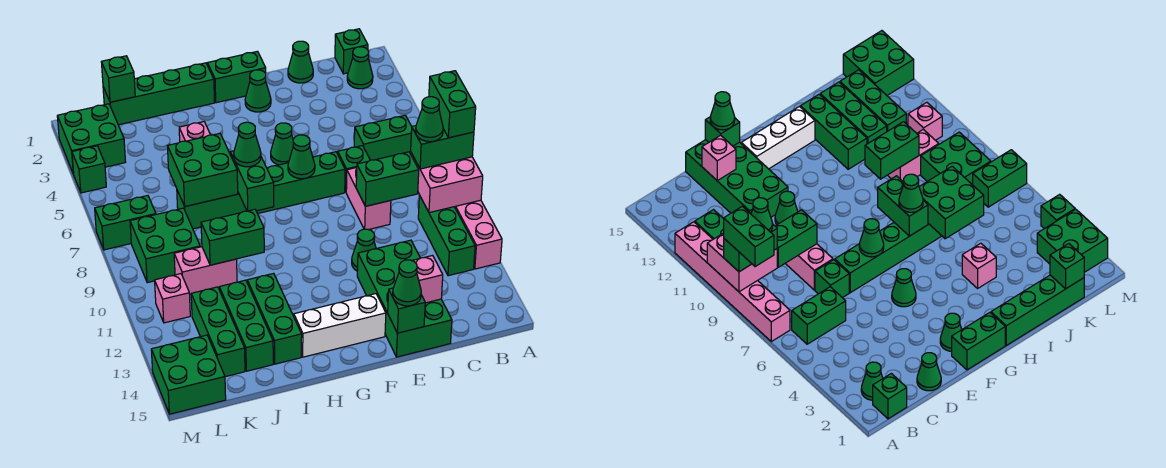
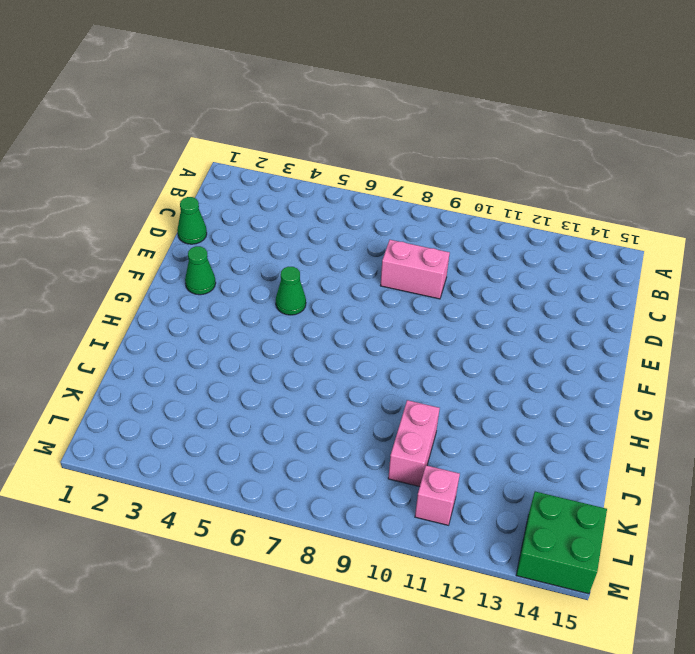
none -> pink brick A7:A12 level 1
none -> green brick B1 level 1
none -> green cone B2 level 1
none -> green brick B6:C6 level 1

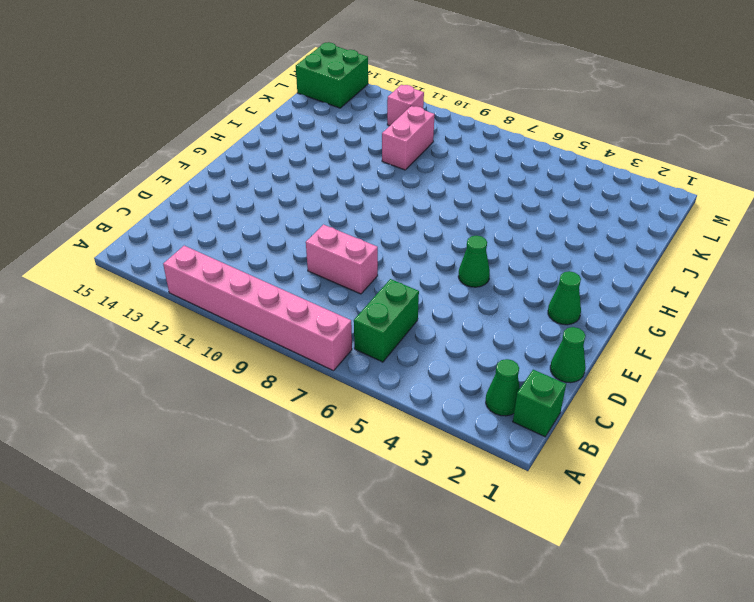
none -> green brick B10:B12 level 1
none -> green brick D7 level 1
none -> green brick D12:E15 level 1
none -> green brick E7:J7 level 1

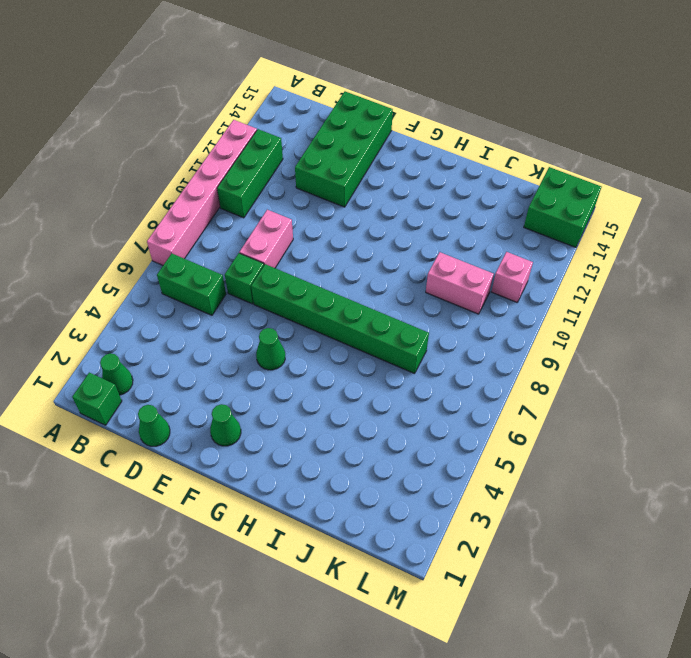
none -> green cone E11 level 1
none -> green brick F1:G1 level 1
none -> white brick F14:H14 level 1
none -> green brick H1:K1 level 1

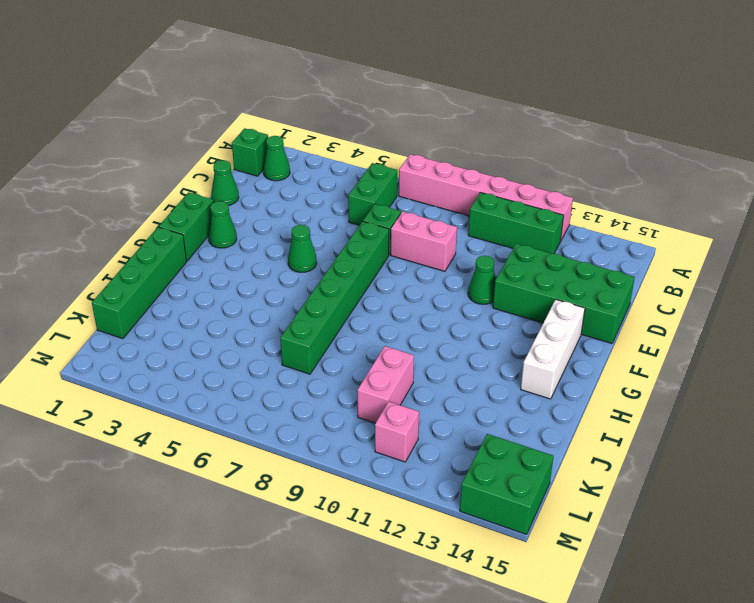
none -> pink brick I4 level 1
none -> green brick I12:I14 level 1
none -> green brick J12:J14 level 1
none -> green brick K8:L9 level 1

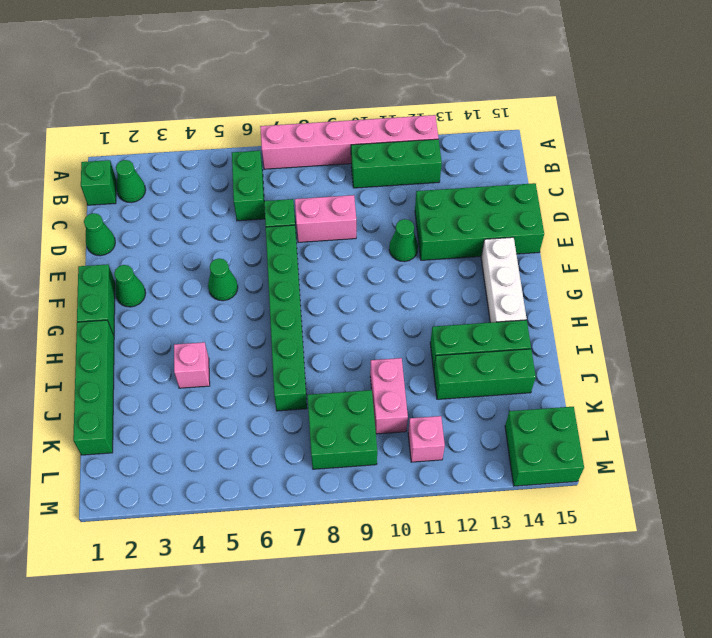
none -> green brick K12:K14 level 1
none -> green brick L2:M3 level 1
none -> green brick L7:M7 level 1
none -> green brick M4 level 1

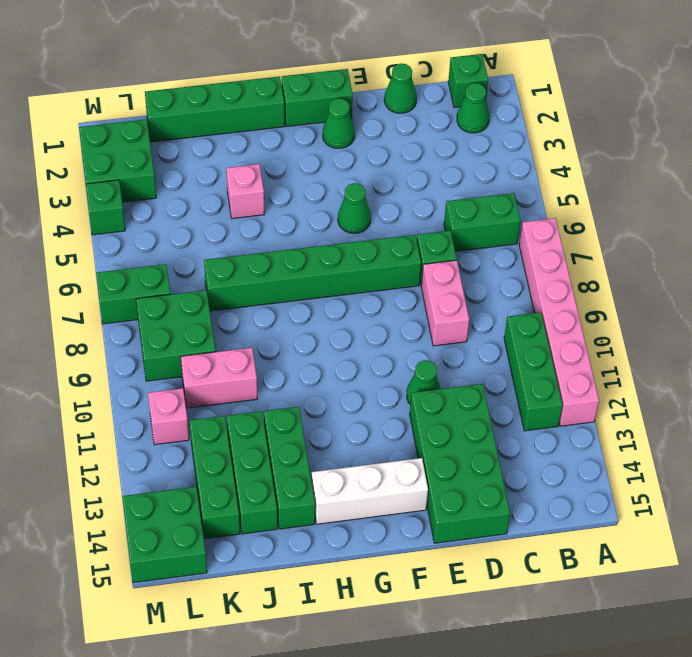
none -> pink brick A9:B10 level 2
none -> green brick C9:D9 level 2
none -> pink brick D14 level 2
none -> green brick E15 level 2

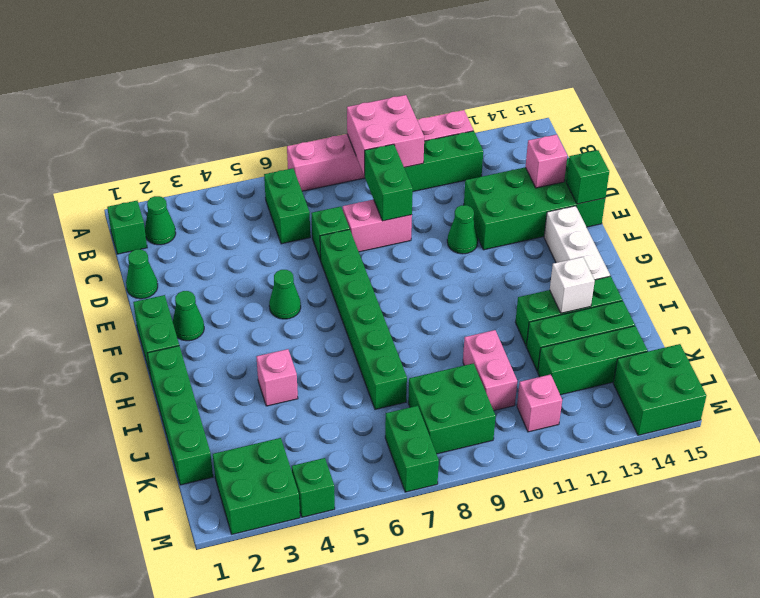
white brick I13 level 2 -> none
none -> green cone F7 level 2
none -> green brick H7:H8 level 2
none -> green brick I6:J7 level 2
none -> green brick I10:J10 level 2

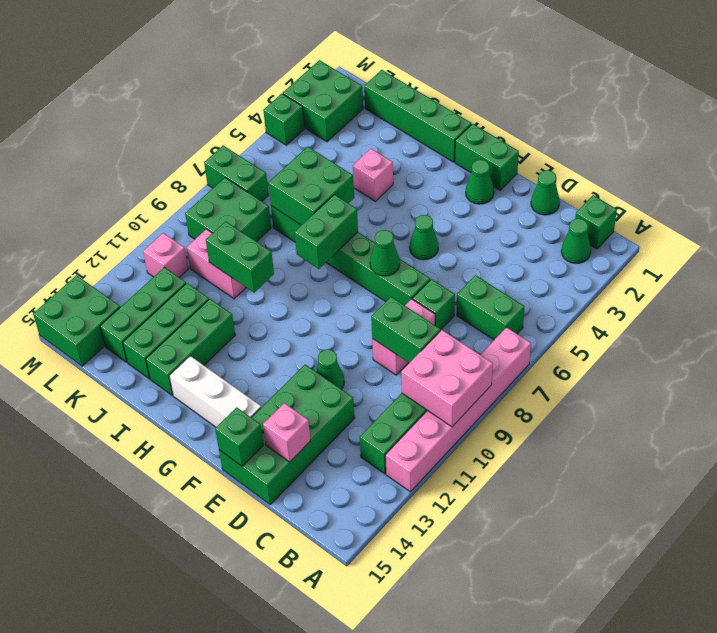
none -> green brick K1 level 2
none -> green brick A9:B9 level 3
none -> green cone E15 level 3
none -> green cone H7 level 3

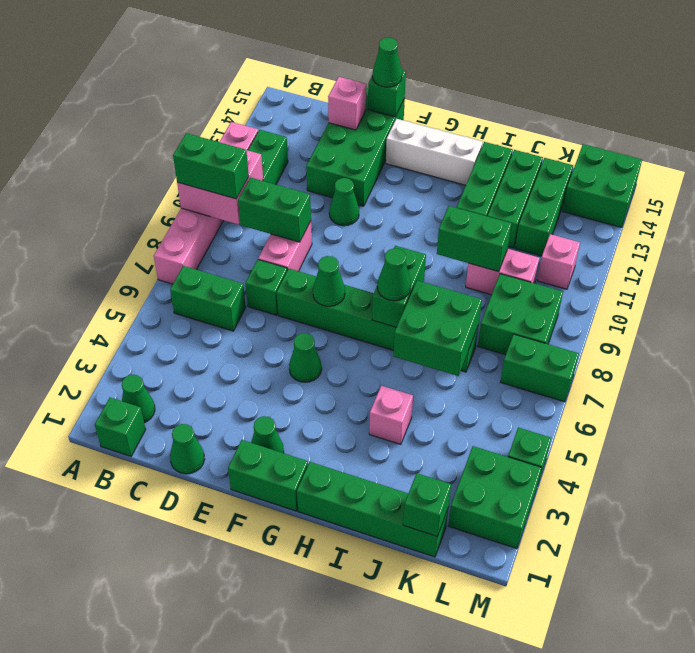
none -> green brick A8:A9 level 4
none -> green cone B9 level 4

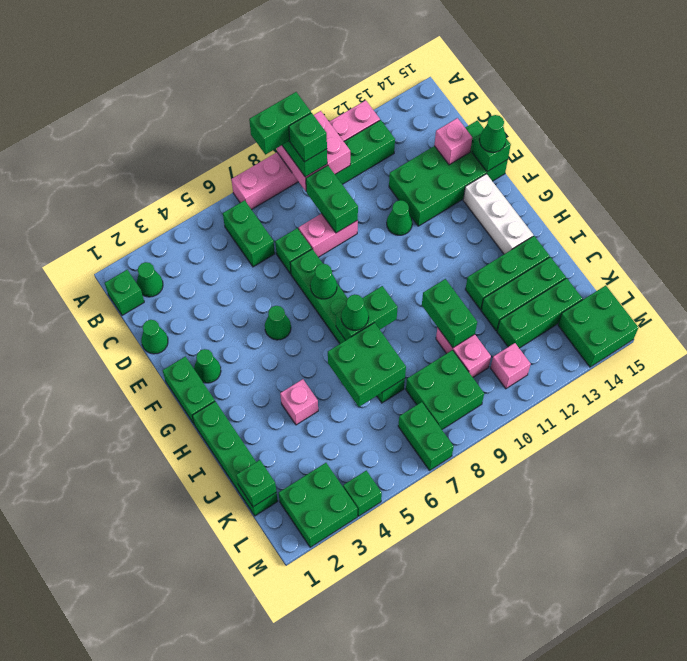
green brick B9 level 4 -> green cone B9 level 4

